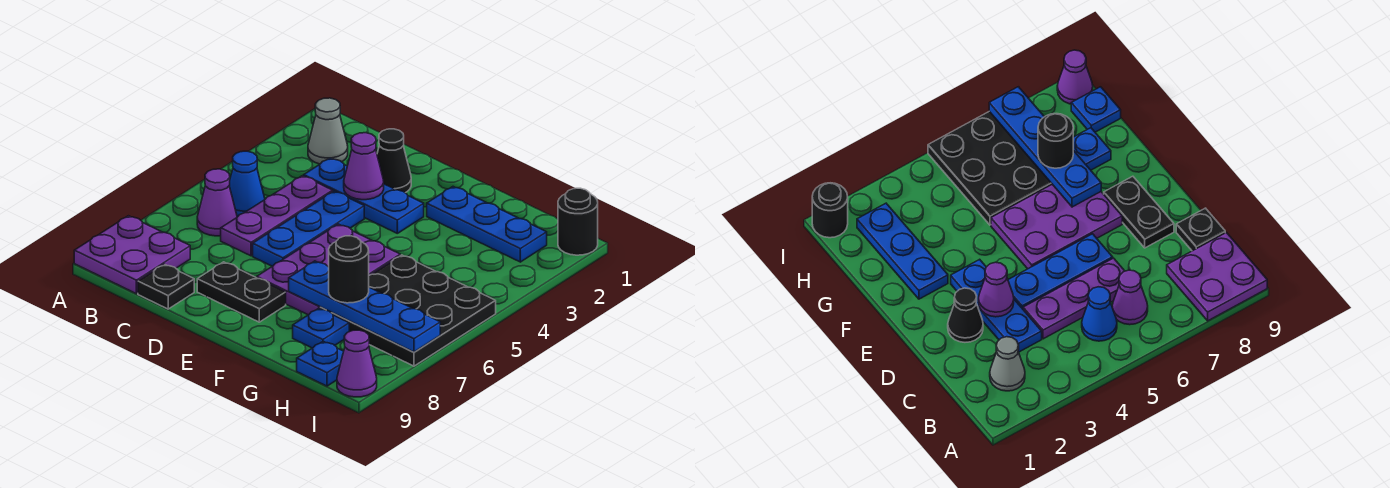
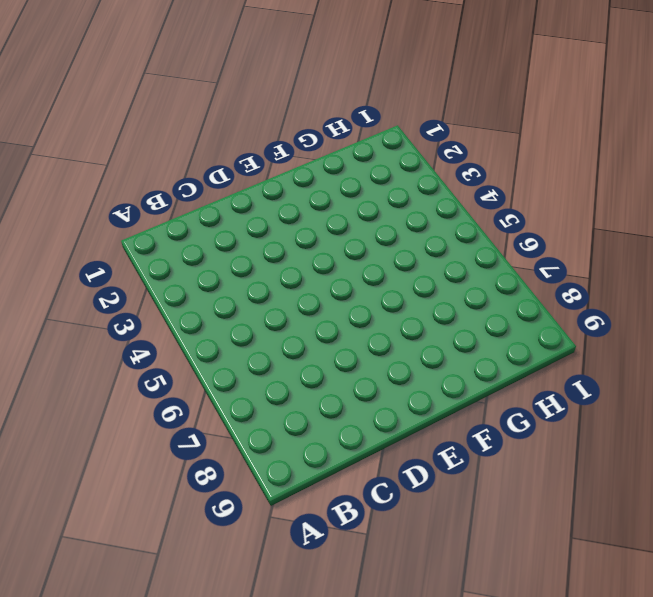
none -> purple plate A8:B9 level 1
none -> grey cone B2 level 1
none -> blue cone B5 level 1

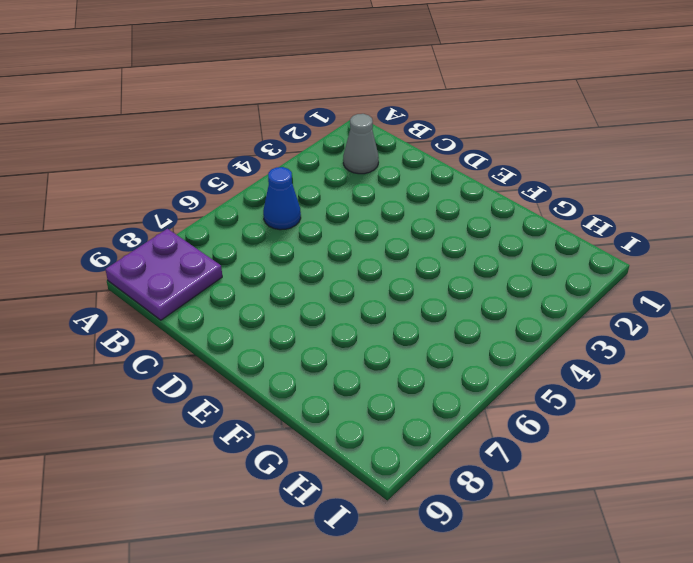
none -> purple cone B6 level 1
none -> blue plate C3:E3 level 1
none -> purple plate C4:C6 level 1

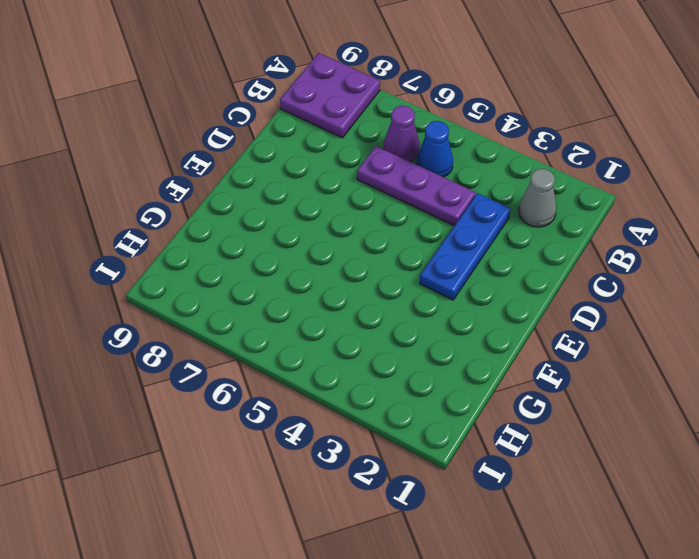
none -> black plate C9 level 1
none -> black cone D2 level 1
none -> blue plate D4:D6 level 1

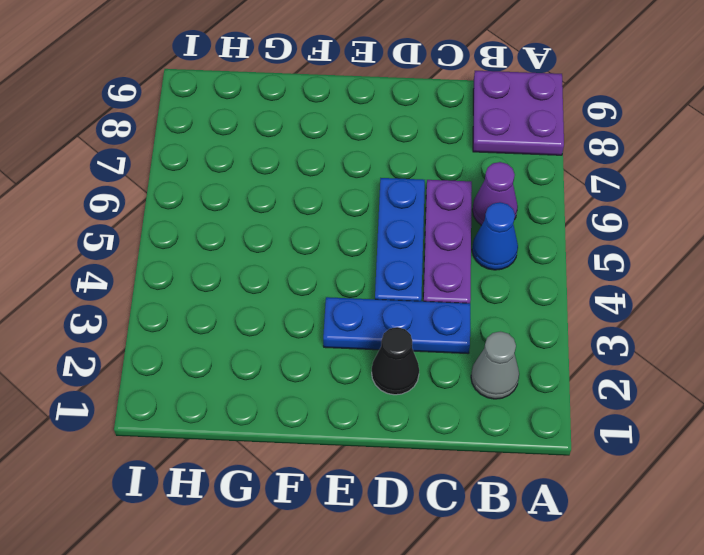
none -> black plate C9 level 1
none -> black plate D8:E8 level 1
none -> purple plate E5:F7 level 1

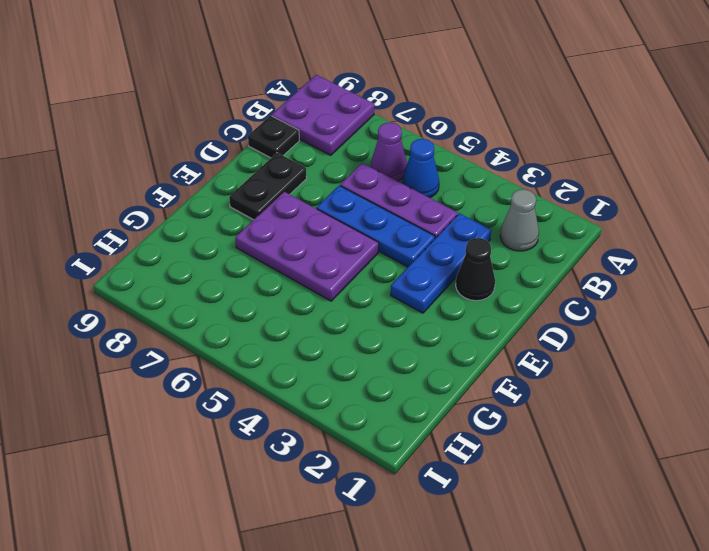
none -> blue plate F2:H2 level 1
none -> black plate G5:I7 level 1
none -> blue plate G8 level 1

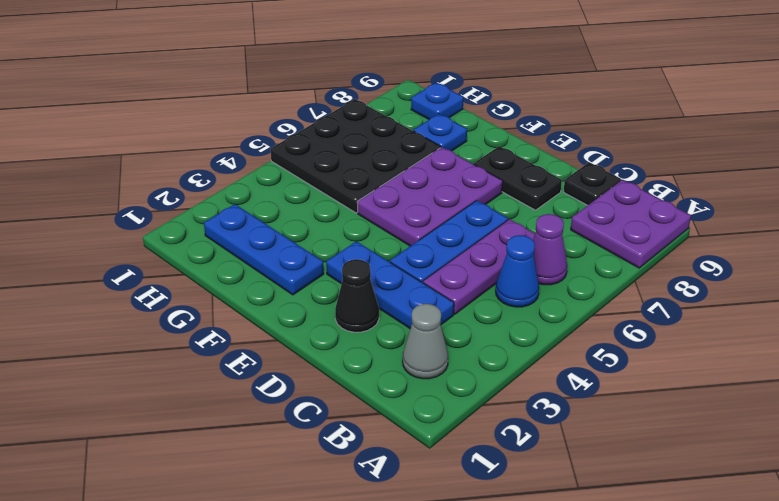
none -> black round brick I1 level 1
none -> purple cone I9 level 1
none -> purple cone D3 level 2

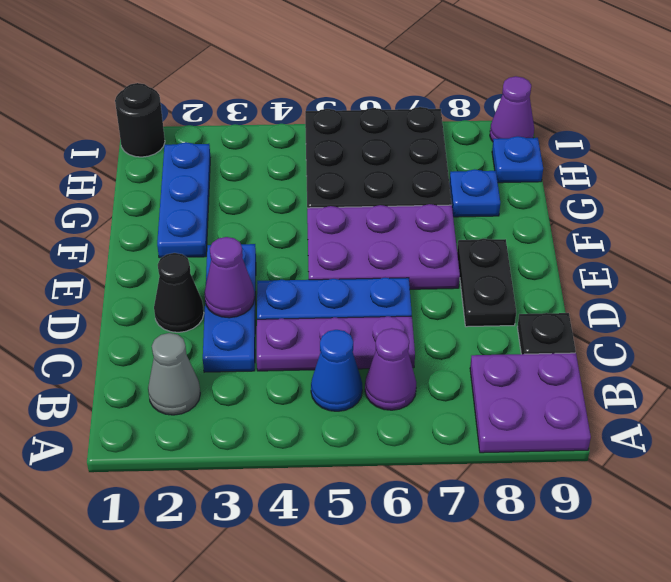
none -> blue plate F7:I7 level 2
none -> black round brick G7 level 3

